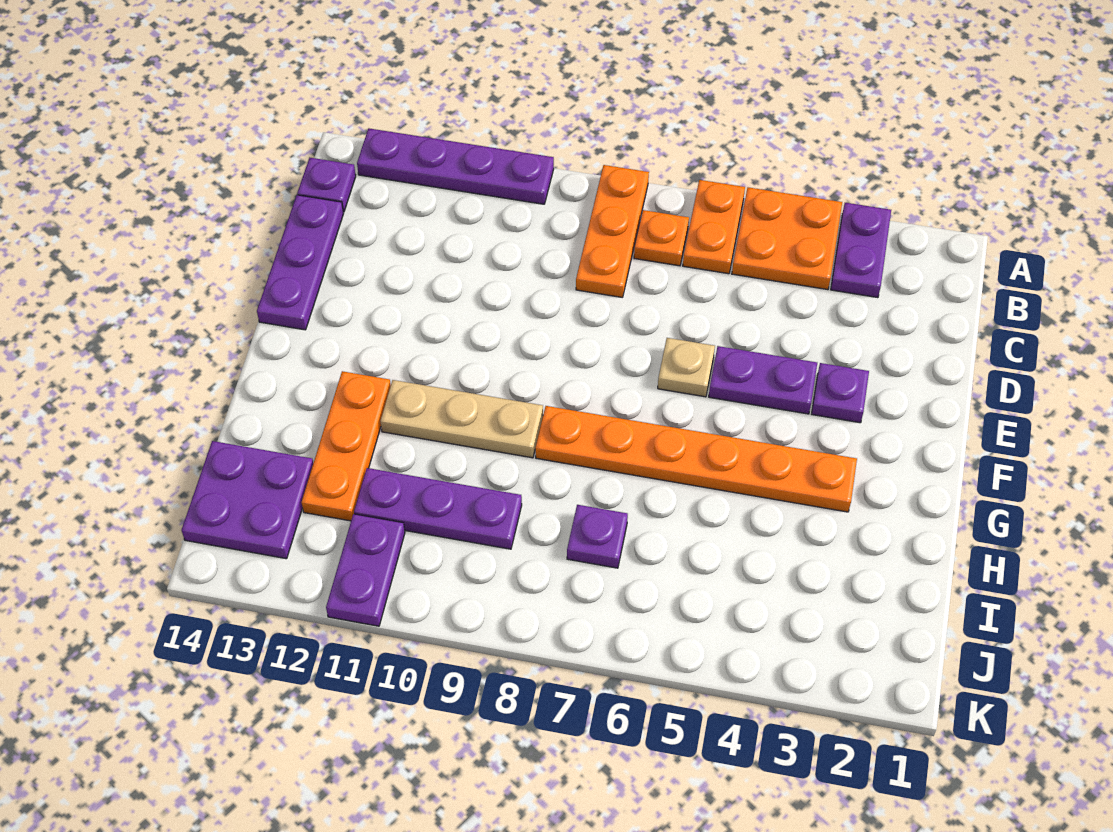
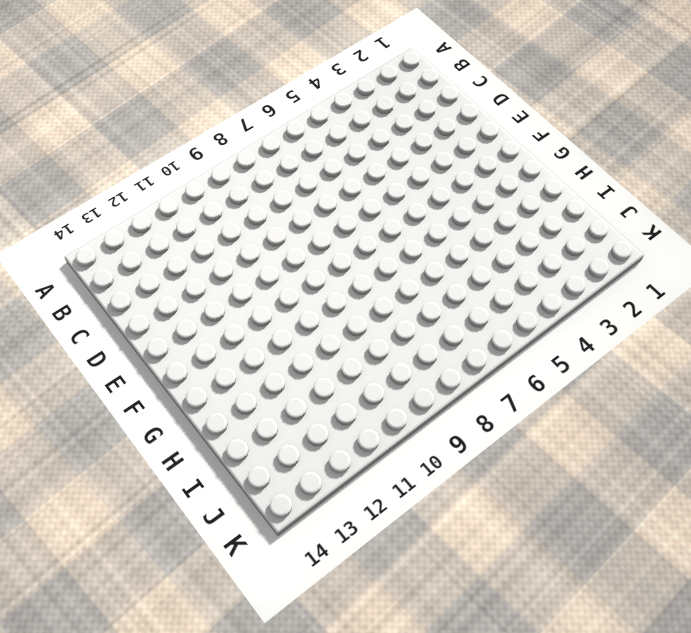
none -> purple plate A3:B3 level 1
none -> orange plate A4:B5 level 1
none -> orange plate A6:B6 level 1

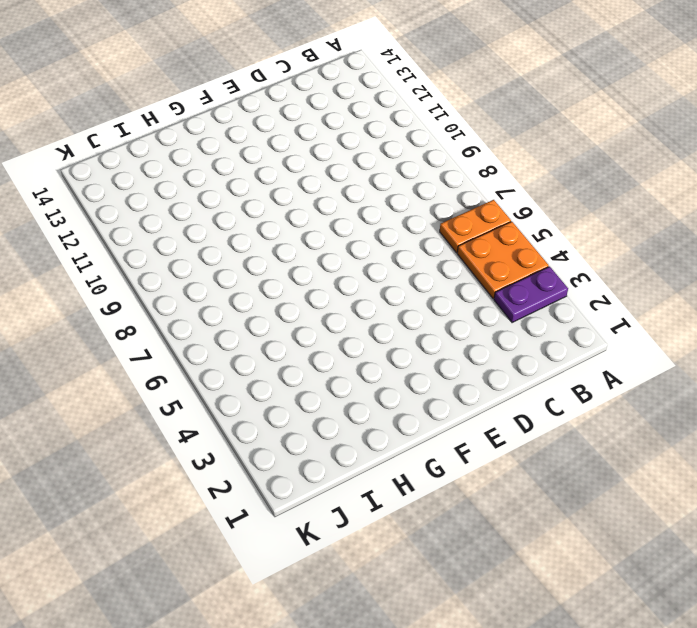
none -> orange plate A8:C8 level 1
none -> purple plate A10:A13 level 1
none -> orange plate B7 level 1

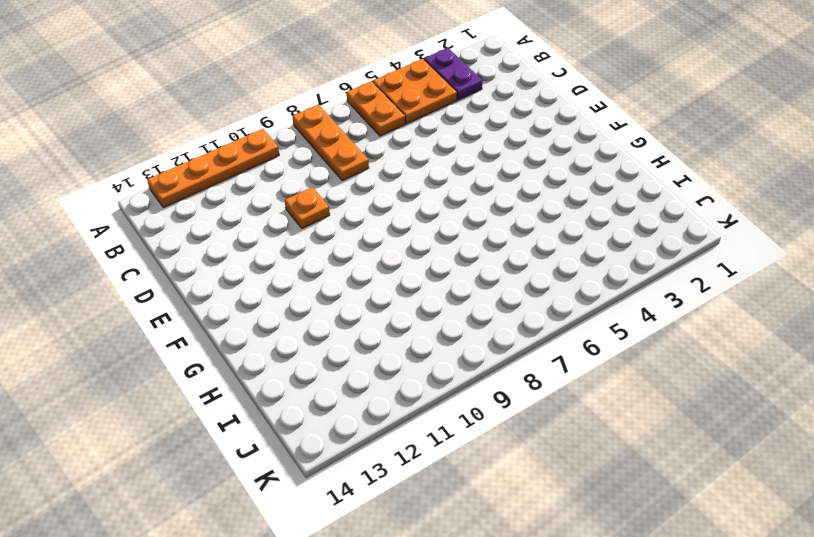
orange plate A10:A13 level 1 -> purple plate A10:A13 level 1
orange plate D10 level 1 -> orange plate B7 level 1
none -> purple plate B14 level 1
none -> purple plate C14:E14 level 1
none -> purple plate E3 level 1

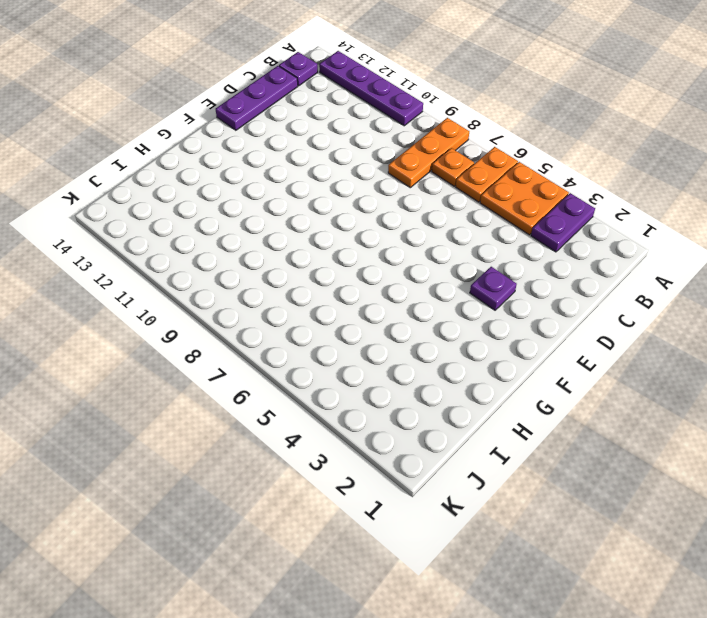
none -> purple plate E4:E5 level 1
none -> tan plate E6 level 1
none -> orange plate G3:G8 level 1

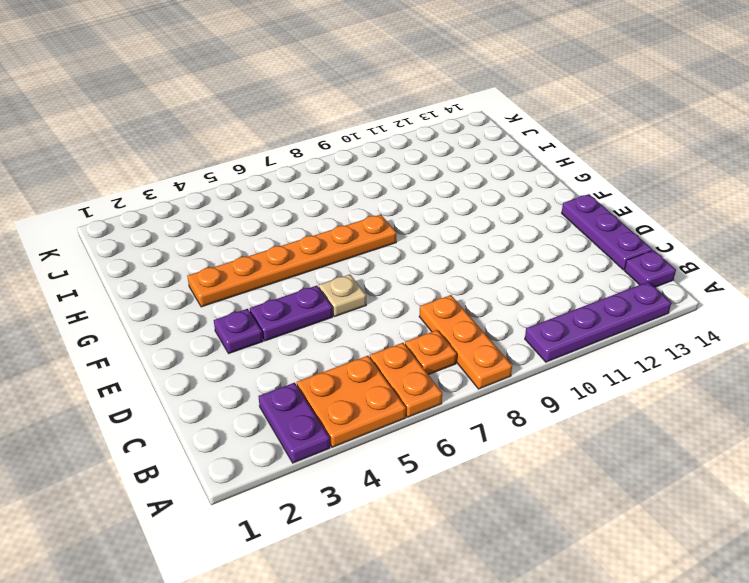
none -> tan plate G9:G11 level 1
none -> orange plate G12:I12 level 1
none -> purple plate I7 level 1

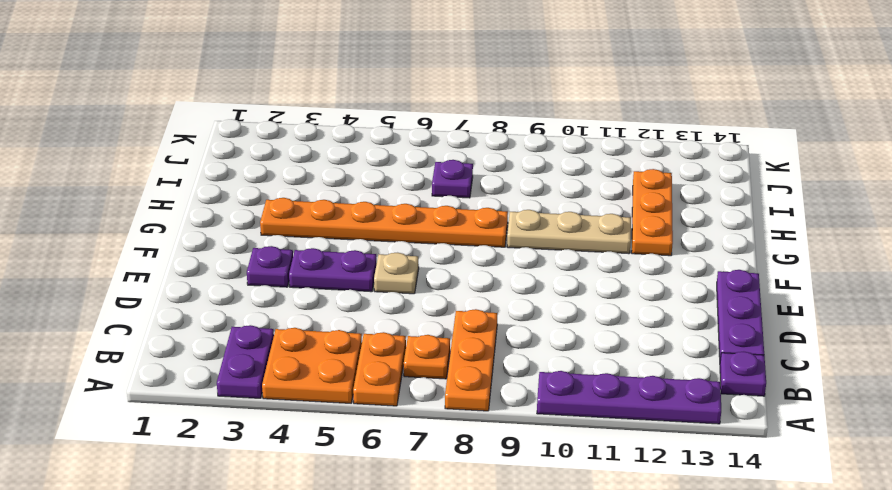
none -> purple plate I9:I11 level 1
none -> purple plate I13:J14 level 1
none -> purple plate J11:K11 level 1

